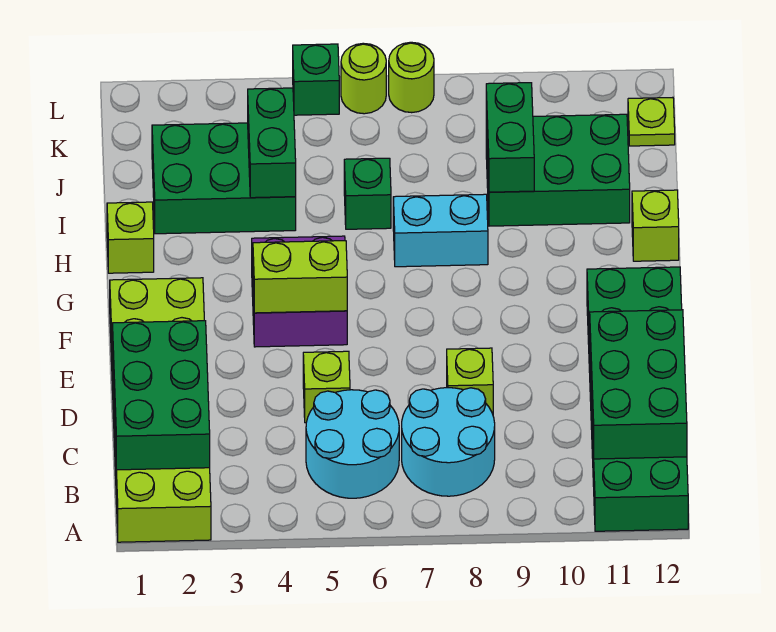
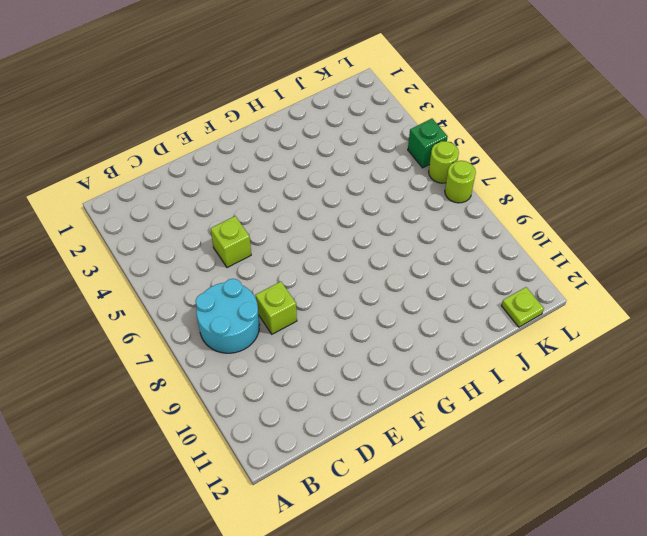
none -> lime brick A1:F2 level 1
none -> green brick A11:F12 level 1
none -> cyan round brick B5:C6 level 1

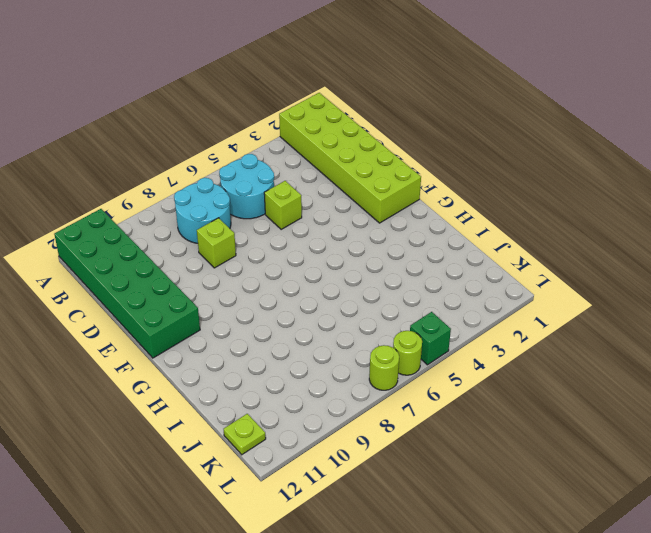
none -> purple brick F4:G5 level 1
none -> lime brick H1 level 1
none -> cyan brick H7:H8 level 1

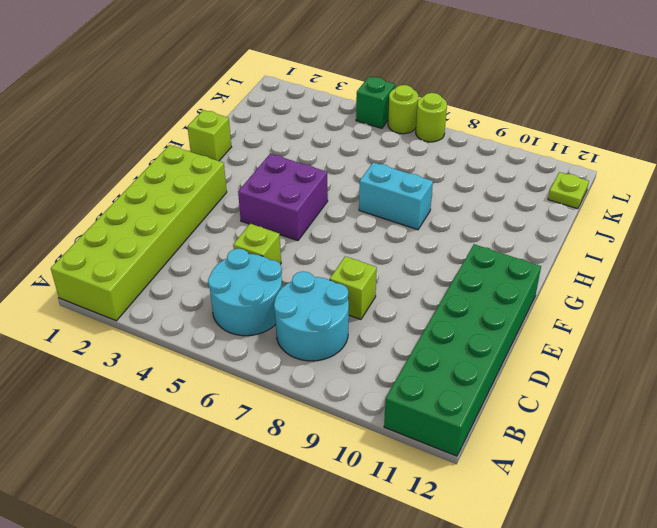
none -> lime brick H12 level 1
none -> green brick I2:J4 level 1
none -> green brick I6 level 1

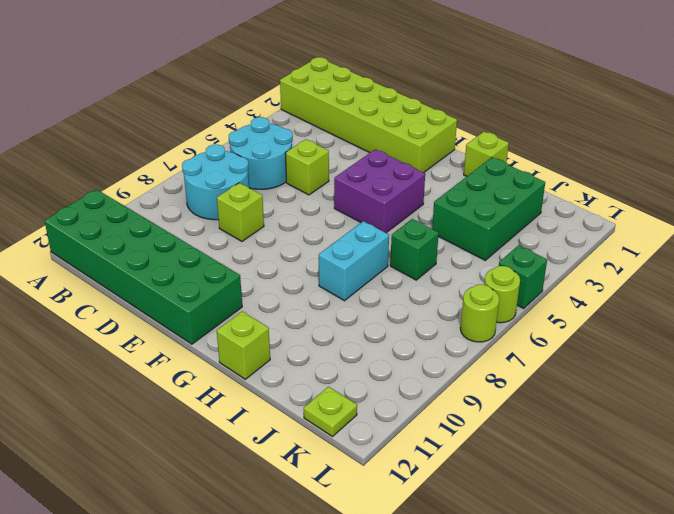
none -> green brick I9:J11 level 1
none -> green brick B1:D2 level 2
none -> green brick B11:D12 level 2

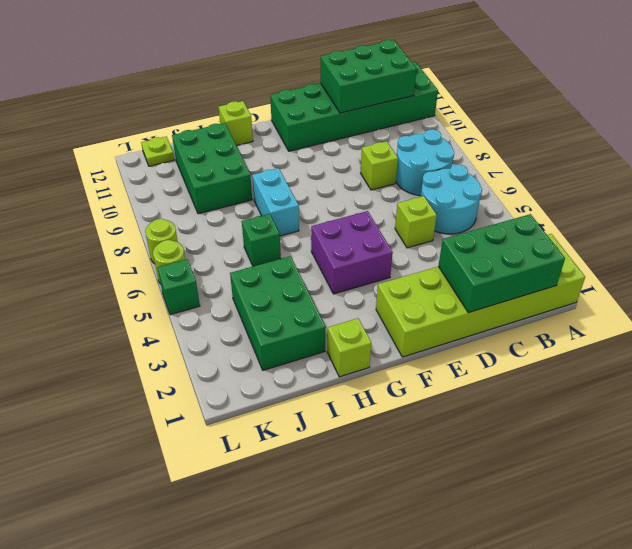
none -> lime brick F4:F5 level 2
none -> green brick I4:J4 level 2
none -> green brick I9:J9 level 2

